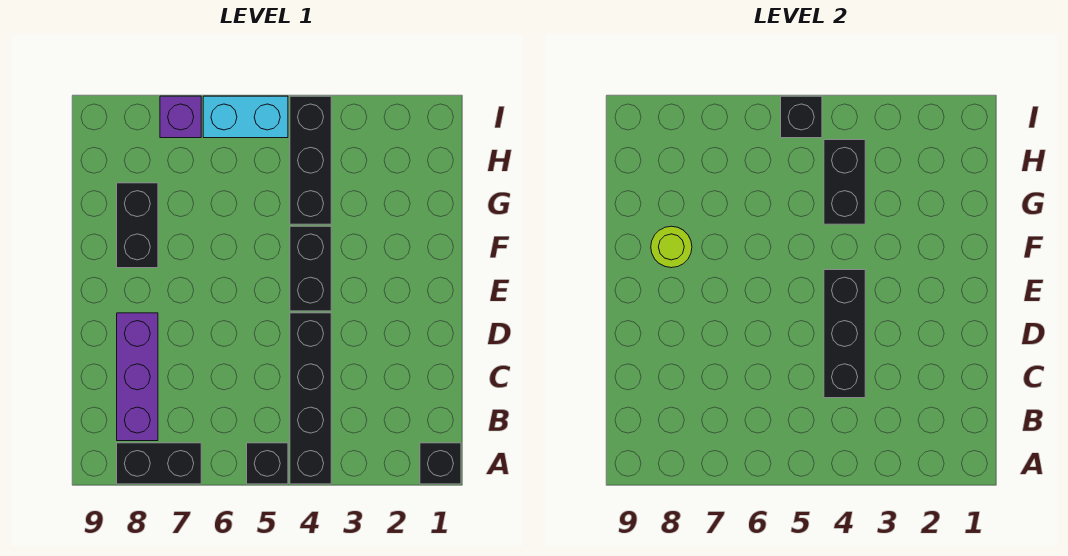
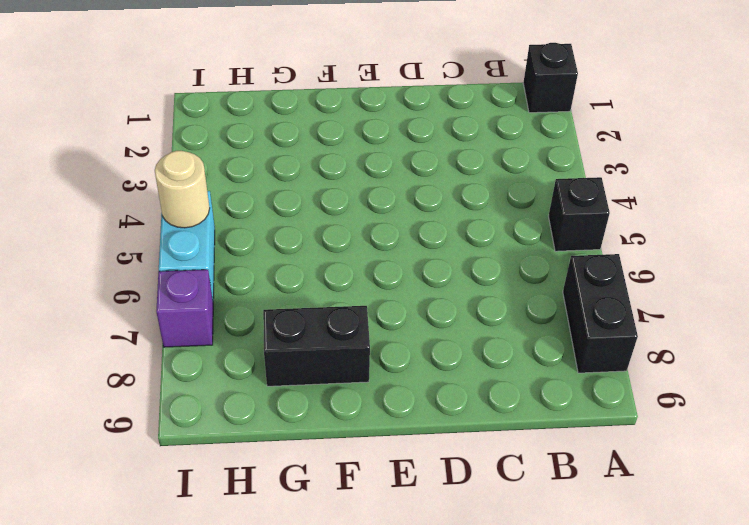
tan round brick I5 level 2 -> black brick I5 level 2
none -> black brick A4:D4 level 1
none -> purple brick B8:D8 level 1
none -> black brick E4:F4 level 1

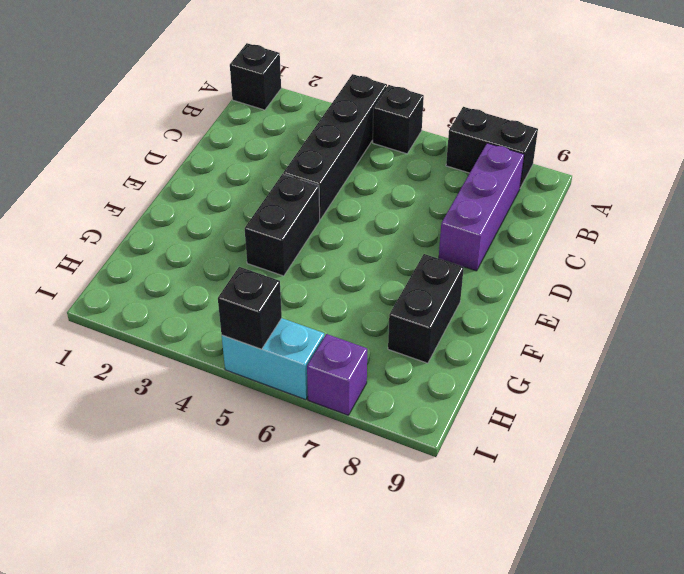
none -> black brick G4:I4 level 1
none -> black brick C4:E4 level 2
none -> lime round brick F8 level 2

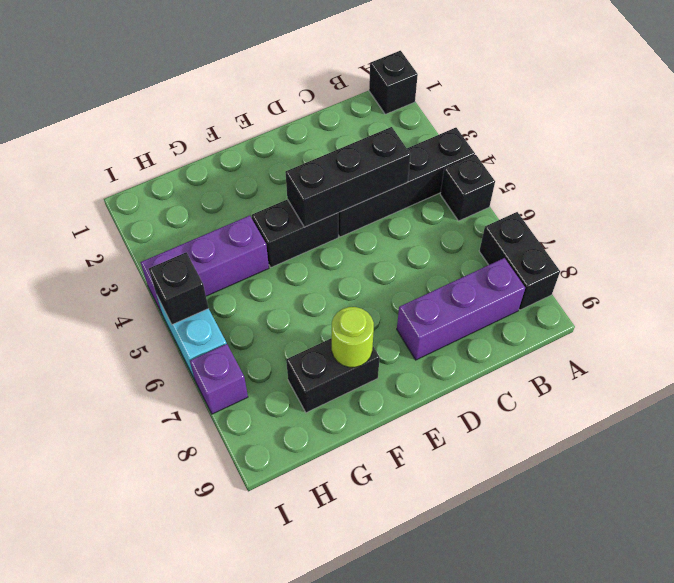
purple brick G4:I4 level 1 -> black brick G4:I4 level 1
none -> black brick G4:H4 level 2

